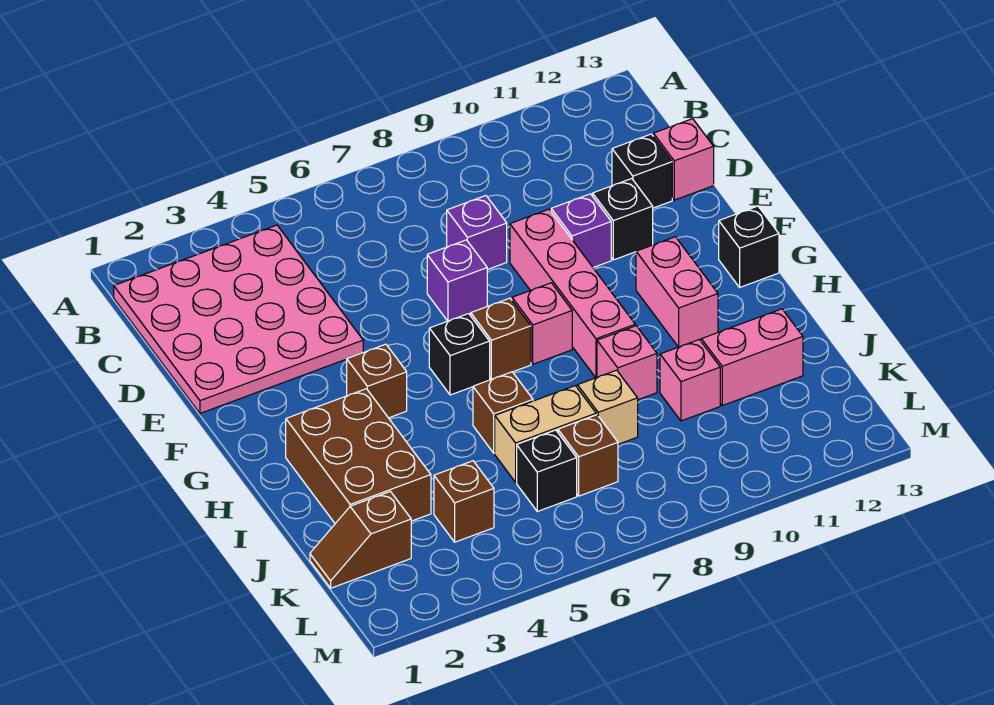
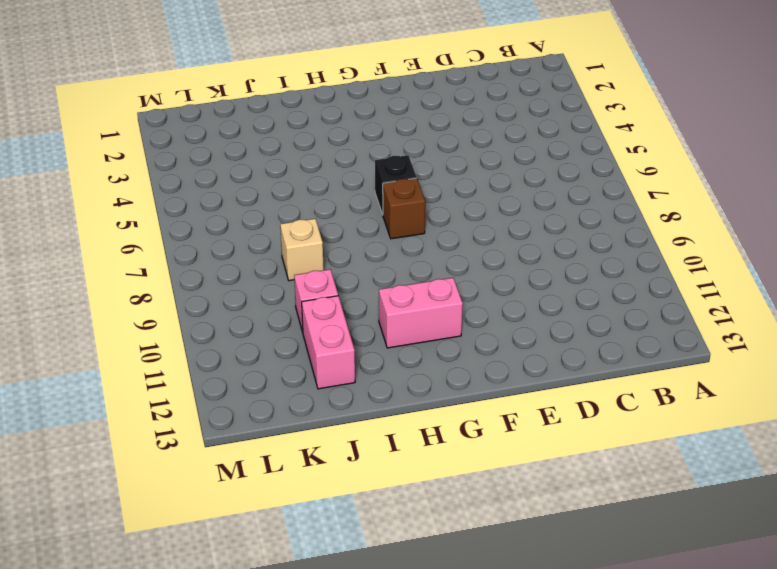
none -> pink plate B1:E4 level 1
none -> purple brick D8 level 1
none -> black brick D12 level 1

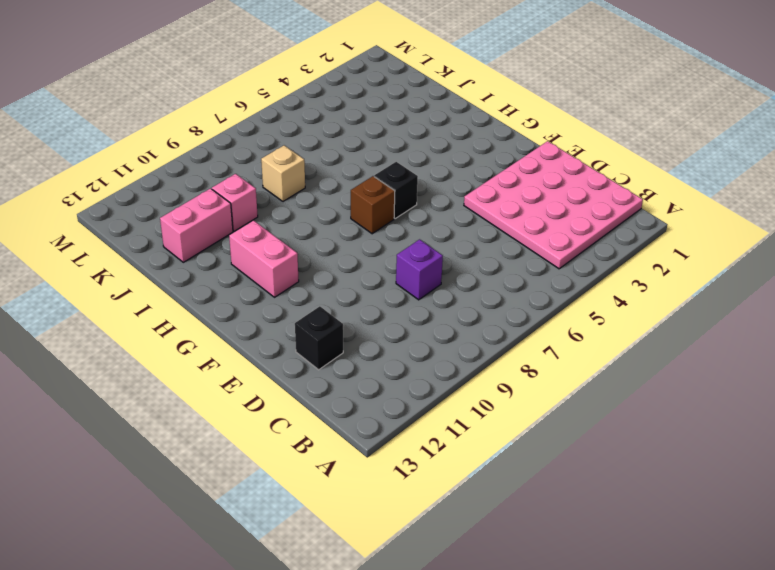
none -> pink brick D13 level 1
none -> purple brick E7 level 1
none -> pink brick E9:H9 level 1

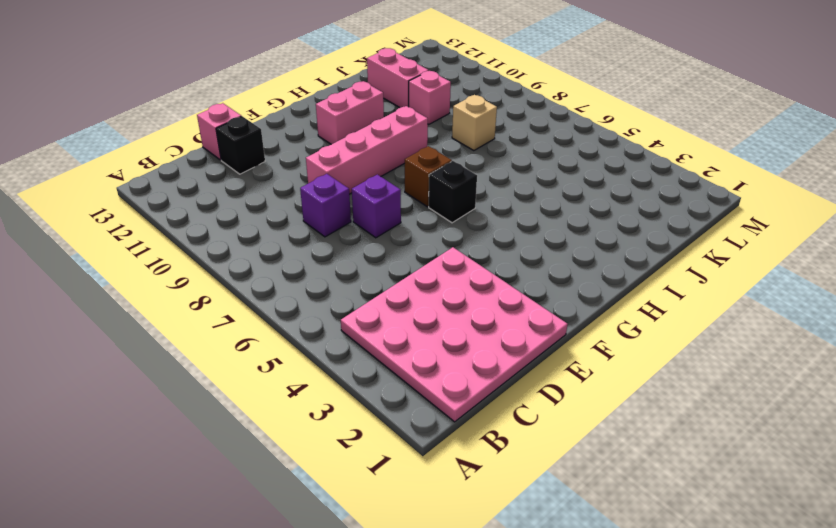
none -> purple brick E10 level 1
none -> black brick E11 level 1
none -> brown brick G4 level 1

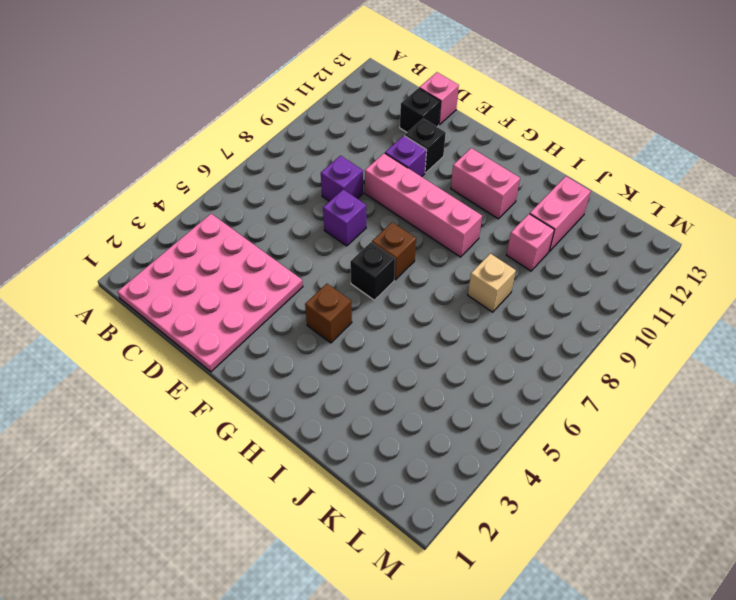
none -> pink brick G8 level 1
none -> black brick G13 level 1
none -> brown brick H2:J3 level 1

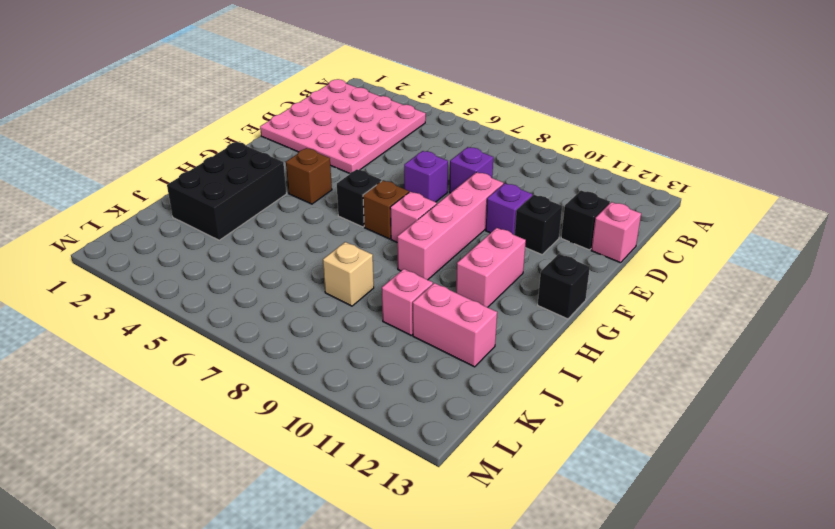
black brick H2:J3 level 1 -> brown brick H2:J3 level 1
none -> brown brick I6 level 1
none -> pink brick I9 level 1
none -> tan brick J6:J7 level 1

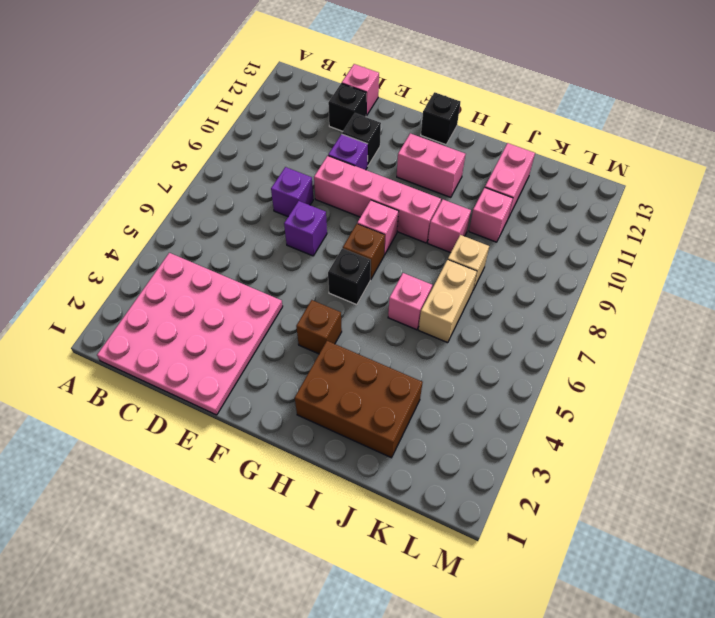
pink brick I6 level 1 -> brown brick I6 level 1
none -> brown slope K1:K2 level 1 top 2
none -> brown brick K4 level 1
none -> black brick K6 level 1

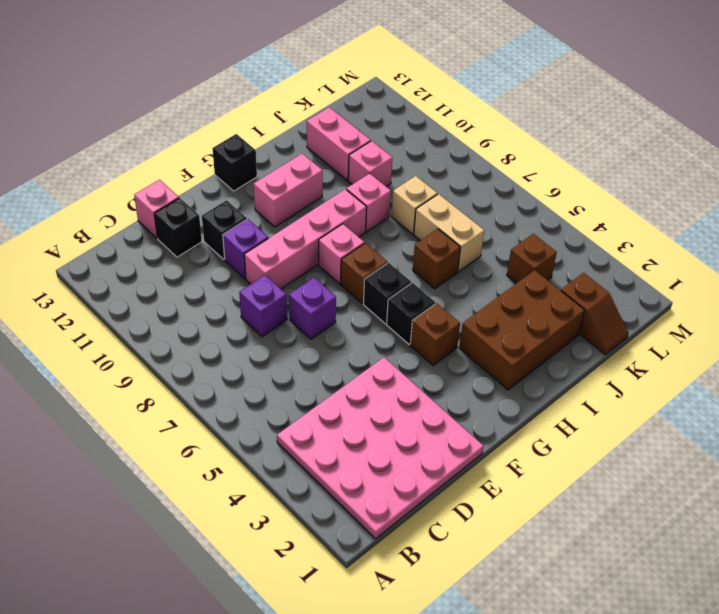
black brick G5 level 1 -> black brick K6 level 1
none -> brown brick K7 level 1

